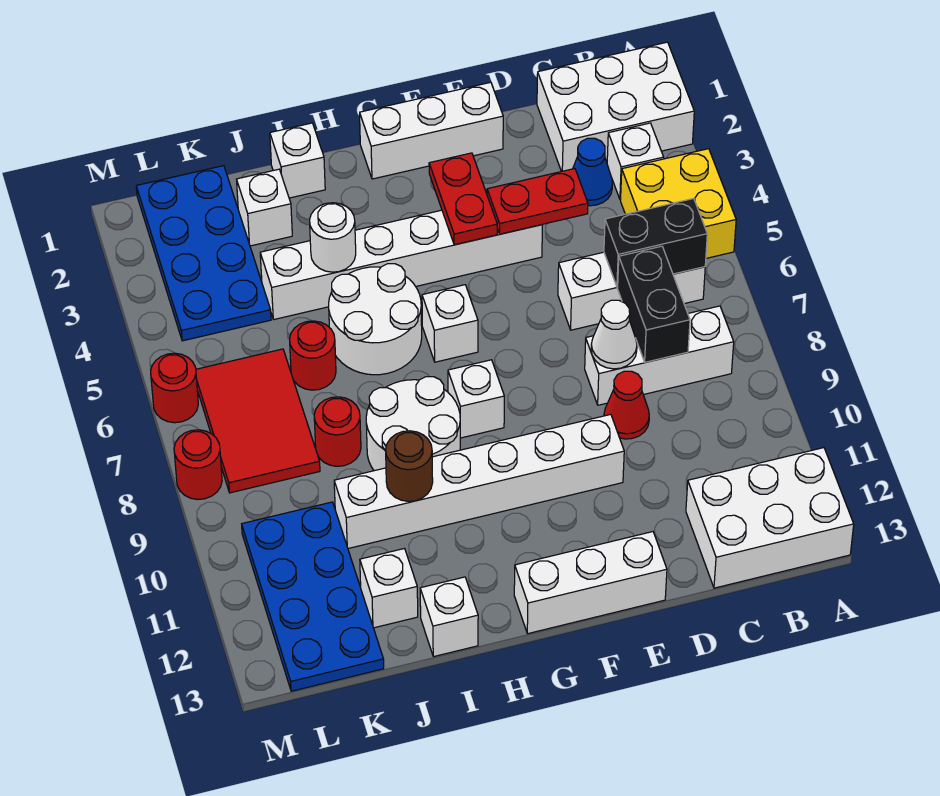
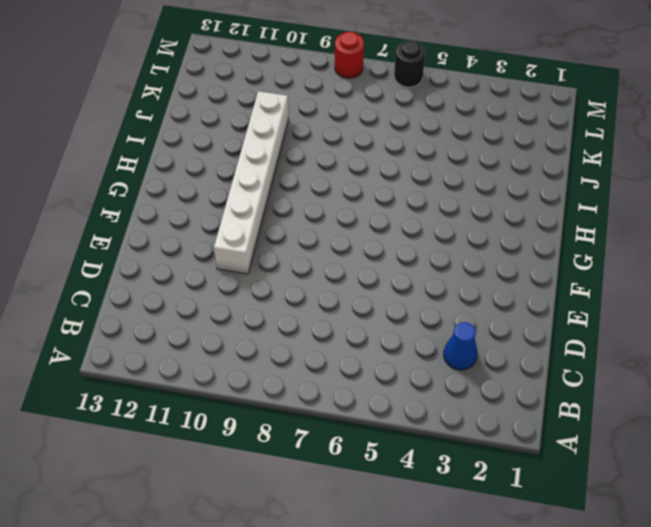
black round brick M6 level 1 -> red round brick M6 level 1
none -> white brick A1:C2 level 1
none -> yellow brick A4:B5 level 1
none -> white brick A12:C13 level 1
none -> white brick B3 level 1

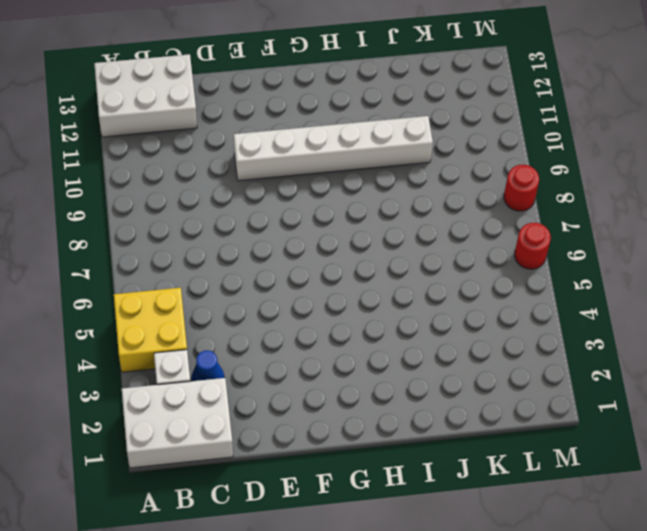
none -> white brick B6:D6 level 1
none -> white brick B8:D8 level 1
none -> red cone D9 level 1
none -> white brick E1:G1 level 1

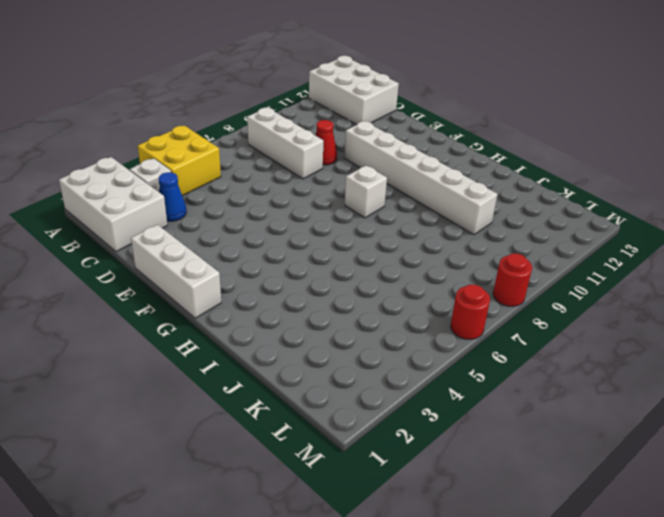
none -> white brick B6:D6 level 1
none -> white brick E4:J4 level 1
none -> white brick E13:G13 level 1
none -> white brick G6 level 1

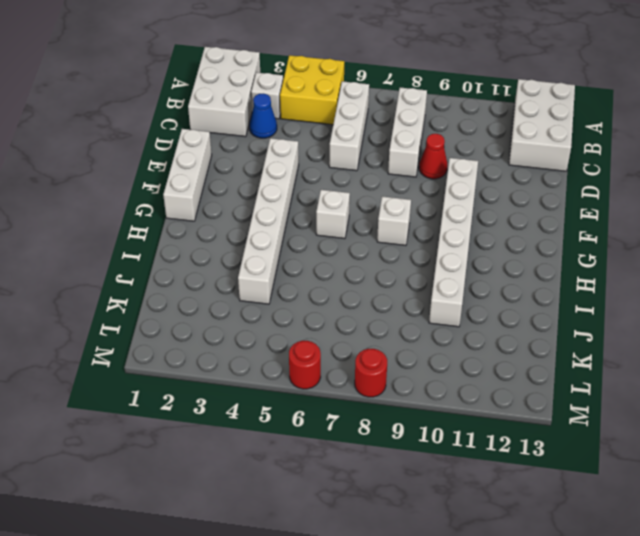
none -> white brick E13:G13 level 1
none -> white round brick H5:I6 level 1
none -> white round brick H8:I9 level 1
none -> white brick I1 level 1

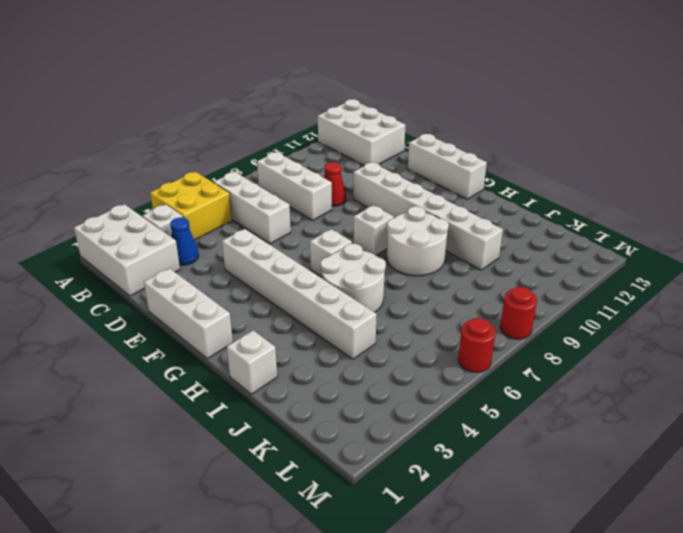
none -> white brick I13 level 1
none -> white brick J2 level 1
none -> red round brick J6 level 1
none -> red round brick J8 level 1

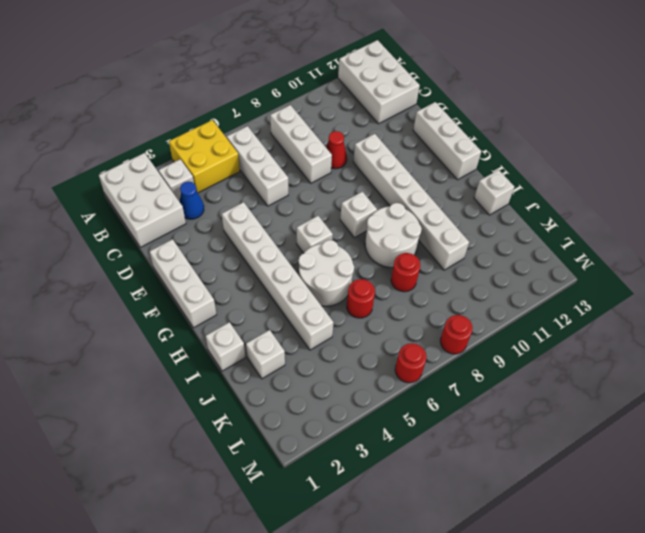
none -> white brick J12 level 1
none -> blue plate K1:L4 level 1
none -> red tile K6:L8 level 1
none -> blue plate K10:L13 level 1

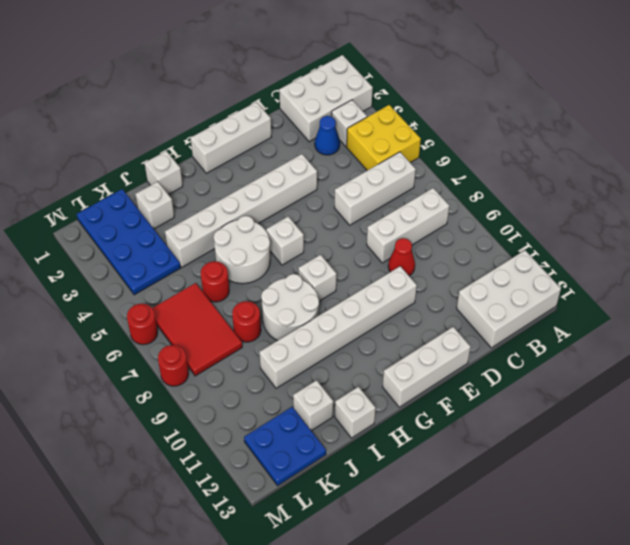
blue plate K12:L13 level 1 -> blue plate K10:L13 level 1
none -> black brick B6:C6 level 2
none -> black brick C7:C8 level 2
none -> red plate D4:E4 level 2
none -> white cone D8 level 2

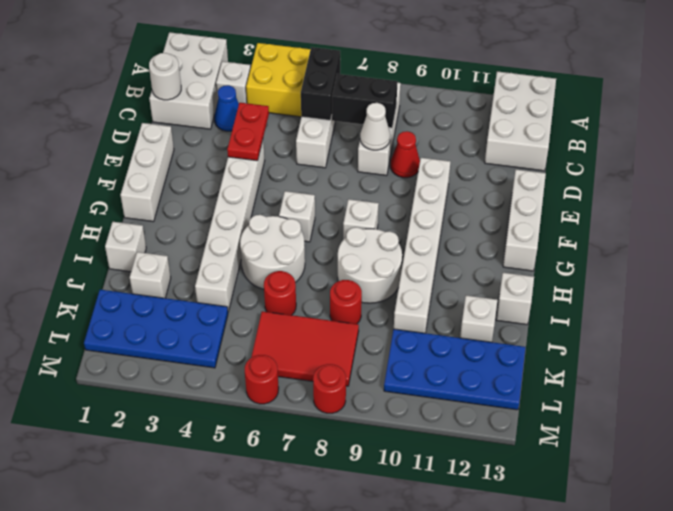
white round brick C1 level 2 -> white round brick I4 level 2
none -> red plate F3:F4 level 2
none -> brown round brick I10 level 2

